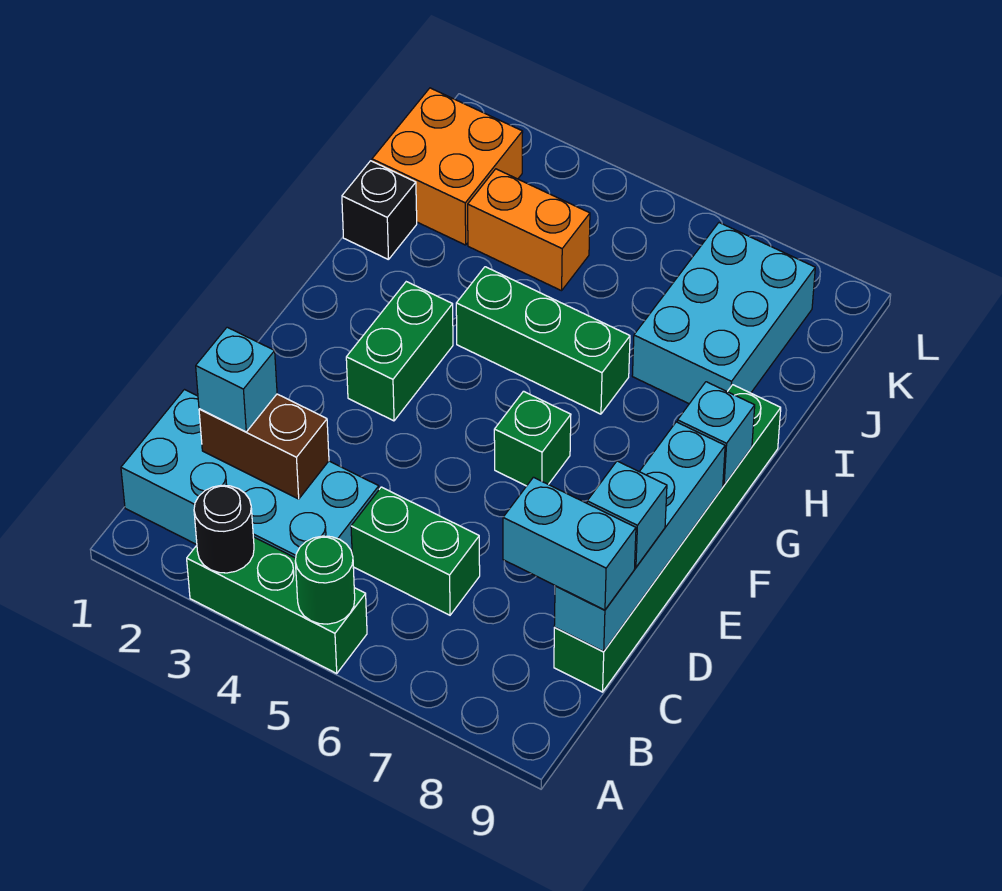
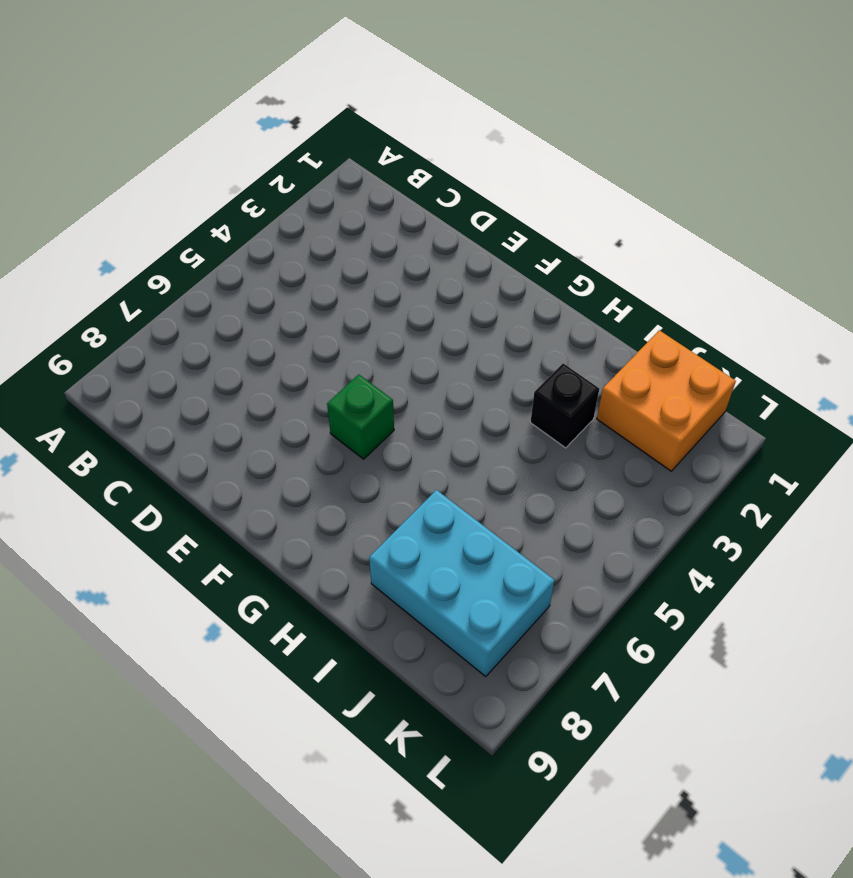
black brick I3 level 1 -> black brick I1 level 1
none -> green brick A3:A5 level 1
none -> cyan brick B1:C4 level 1
none -> green brick C5:C6 level 1

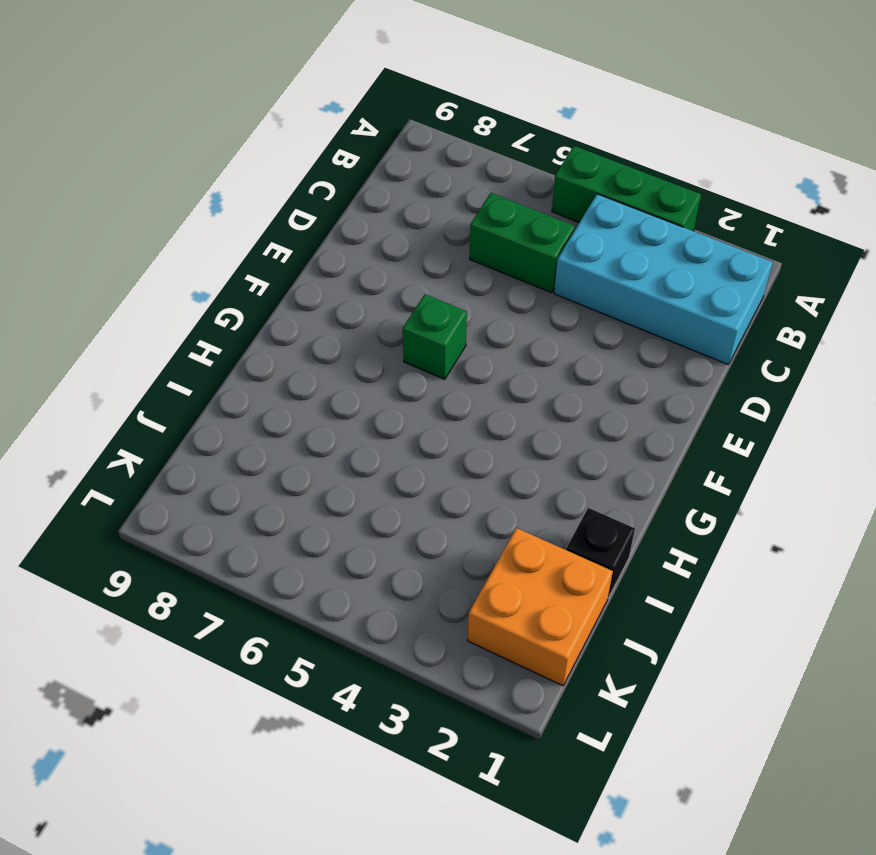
none -> green brick C9:H9 level 1
none -> green brick F3:G3 level 1
none -> green brick H4:H6 level 1

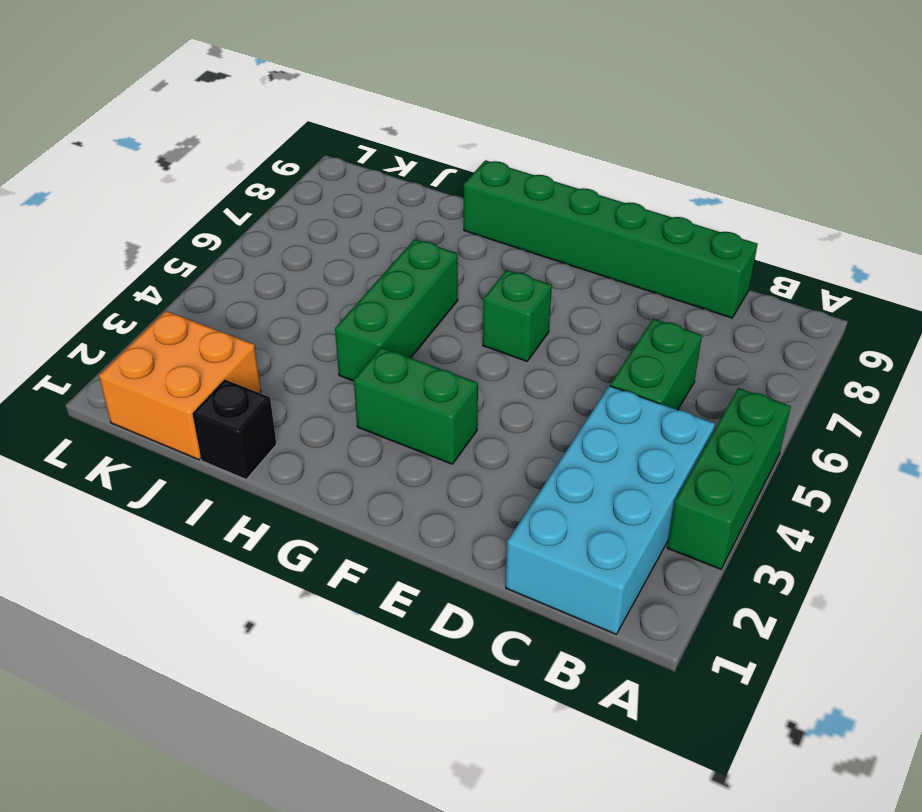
none -> cyan brick I7:K8 level 1
none -> orange brick J3:J4 level 1
none -> black round brick A3 level 2

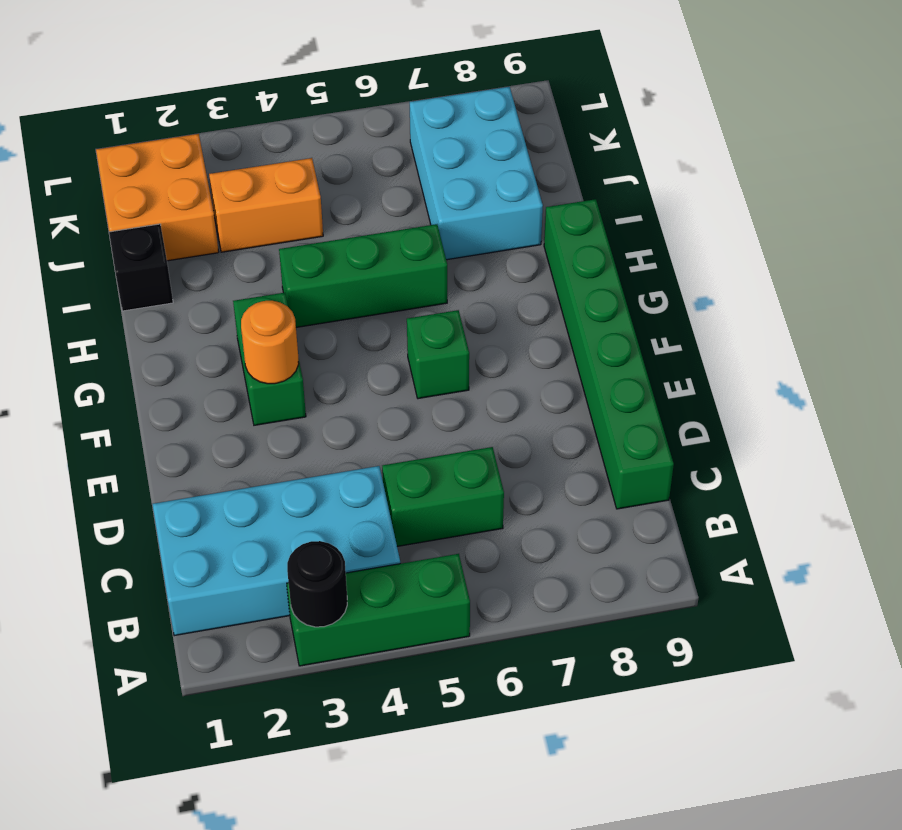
orange round brick F3 level 2 -> none
none -> green round brick A5 level 2
none -> brown brick C2:C3 level 2
none -> cyan brick C9:F9 level 2

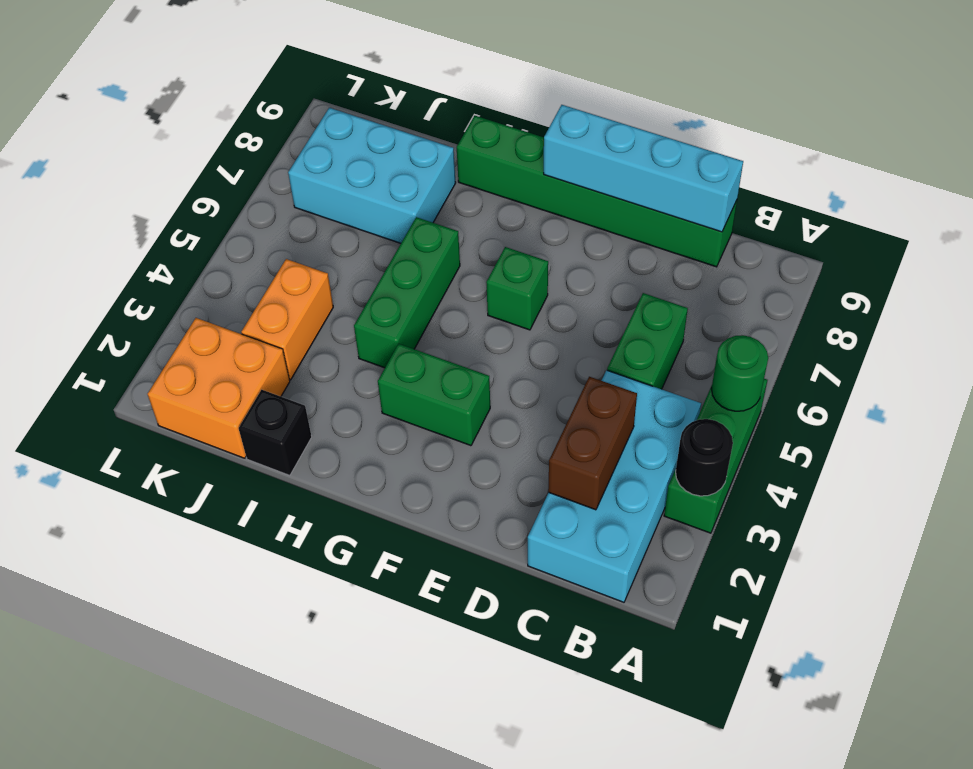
none -> cyan brick G9 level 2
none -> cyan brick C2 level 3
none -> cyan brick C8:C9 level 3

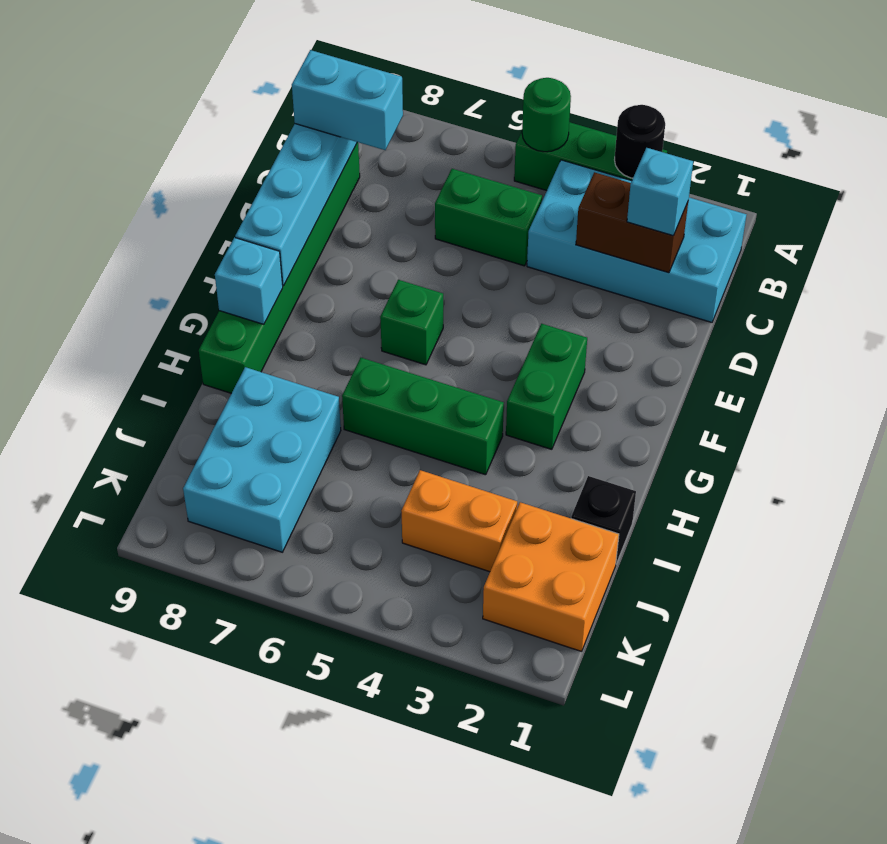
none -> cyan brick D9 level 3

